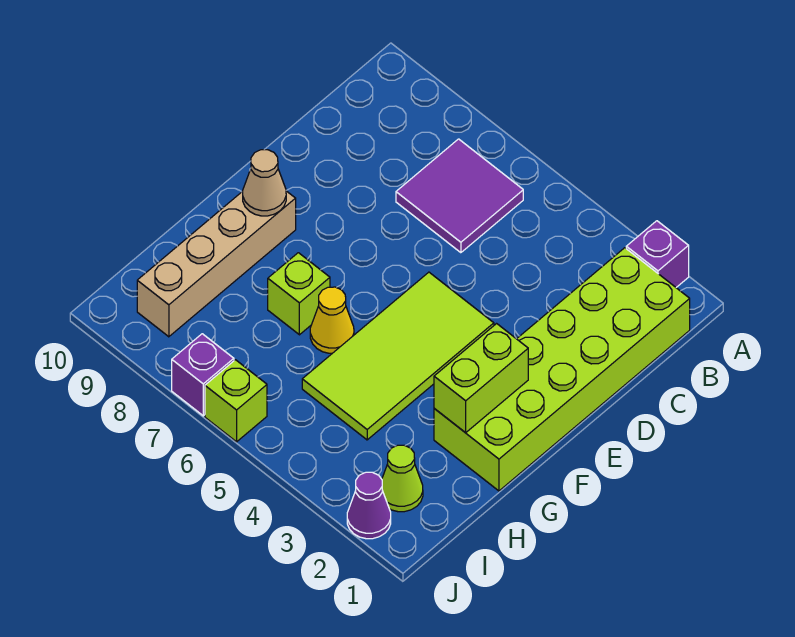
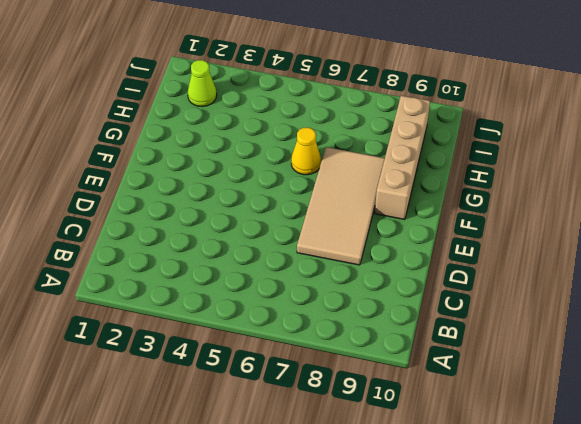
tan tile D7:G8 level 1 -> lime brick G7 level 1
none -> purple brick A2 level 1
none -> lime brick B1:G2 level 1
none -> purple tile B6:C7 level 1

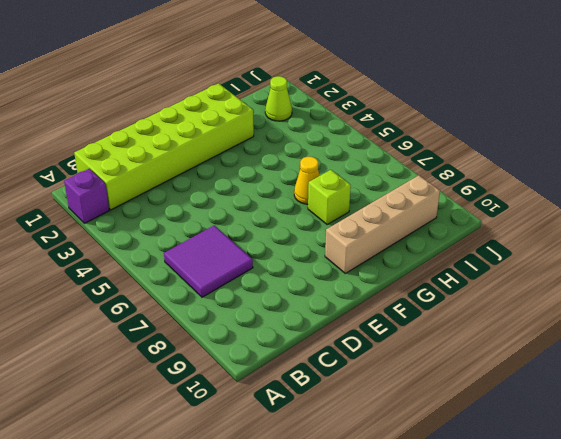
none -> lime tile E4:H5 level 1
none -> purple cone J2 level 1
none -> lime brick J6 level 1

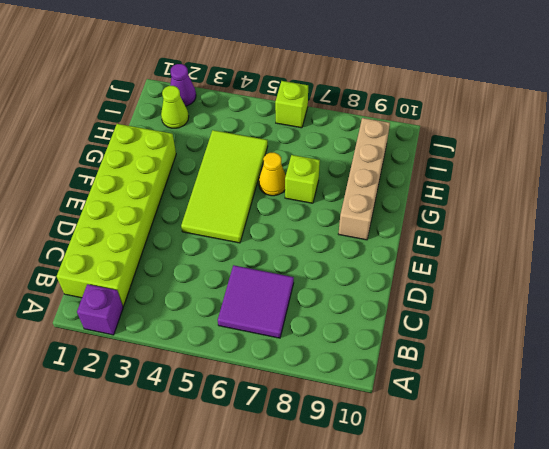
none -> purple brick J7 level 1
none -> lime brick F2:G2 level 2
none -> tan cone F9 level 2

